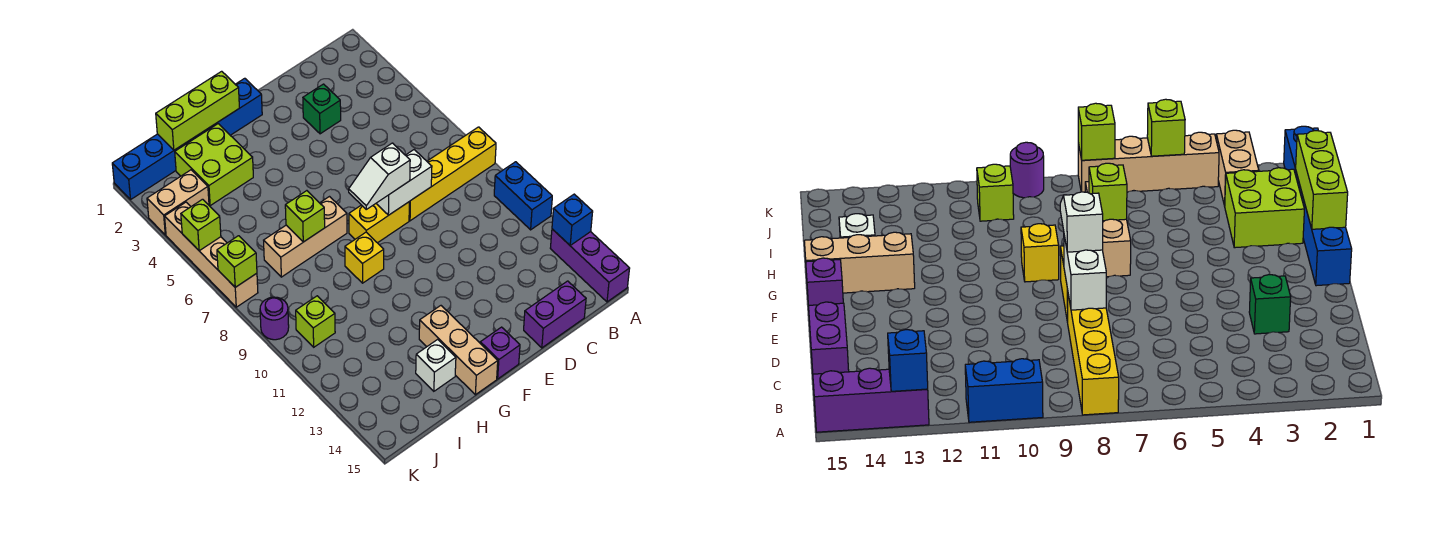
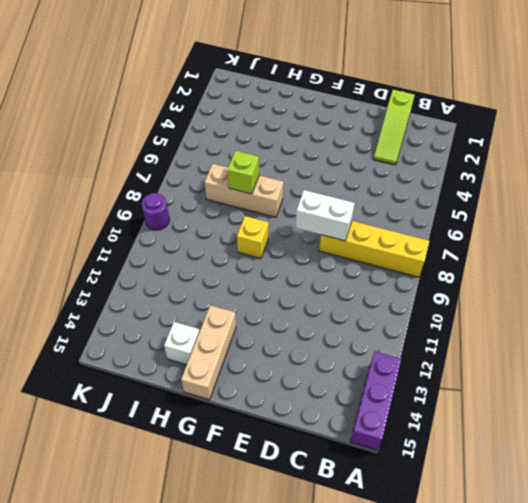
lime slope C1:C3 level 1 top 1 -> none
none -> blue brick A10:A11 level 1
none -> purple brick C15:D15 level 1
none -> green brick D3 level 1

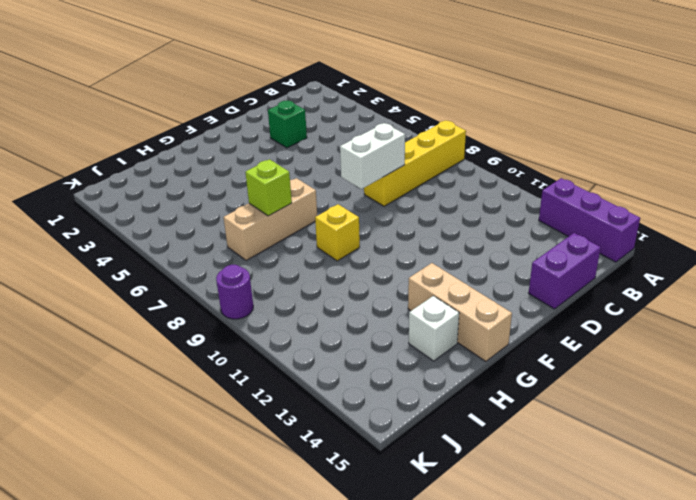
none -> blue brick A10:A11 level 1
none -> yellow brick E8:F8 level 1
none -> blue brick F1:K1 level 1

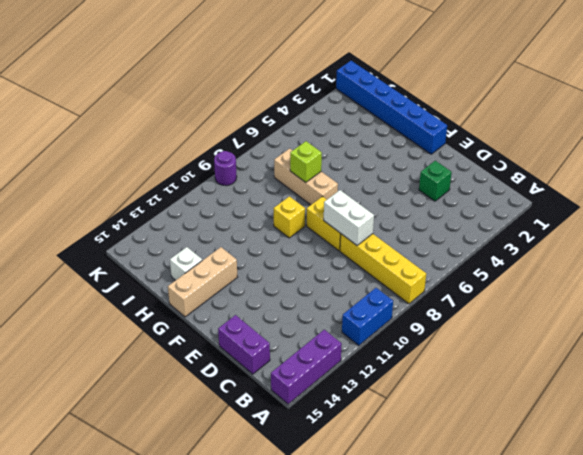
none -> purple brick F15 level 1
none -> lime brick H2:I3 level 1
none -> tan brick J3:K3 level 1

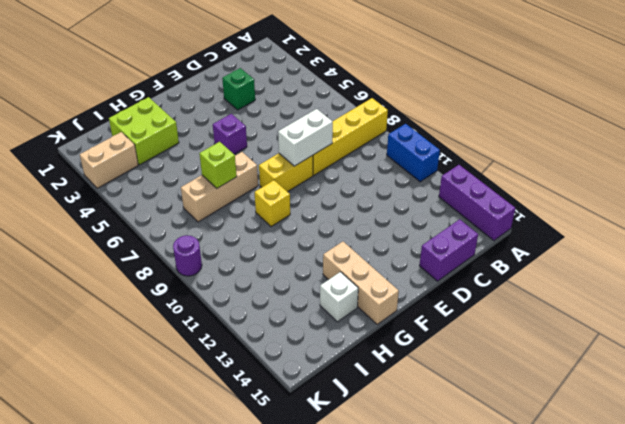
purple brick F5 level 1 -> purple brick F15 level 1
none -> blue brick F1:K1 level 1
none -> lime brick J10 level 1
none -> tan brick K4:K7 level 1

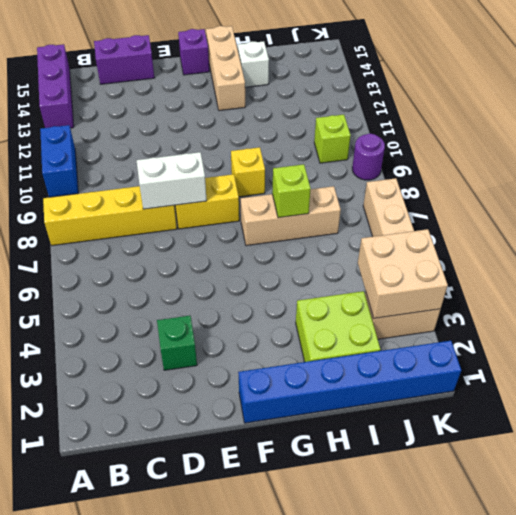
tan brick J3:K4 level 2 -> none
none -> blue brick A13 level 2
none -> lime brick G1:I1 level 2
none -> lime brick K5 level 2

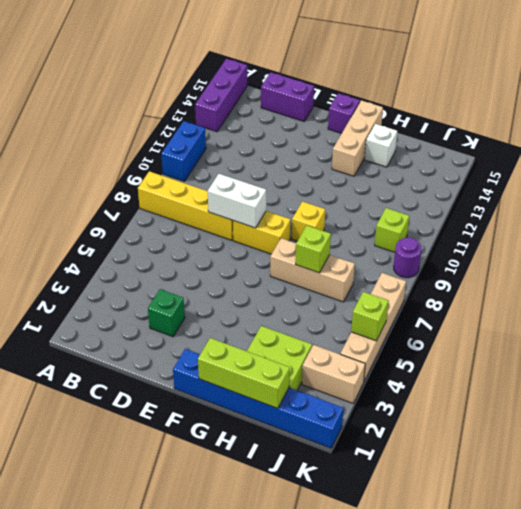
none -> blue brick A13 level 2
none -> lime brick K7 level 2
none -> white slope E8:F8 level 3 top E

